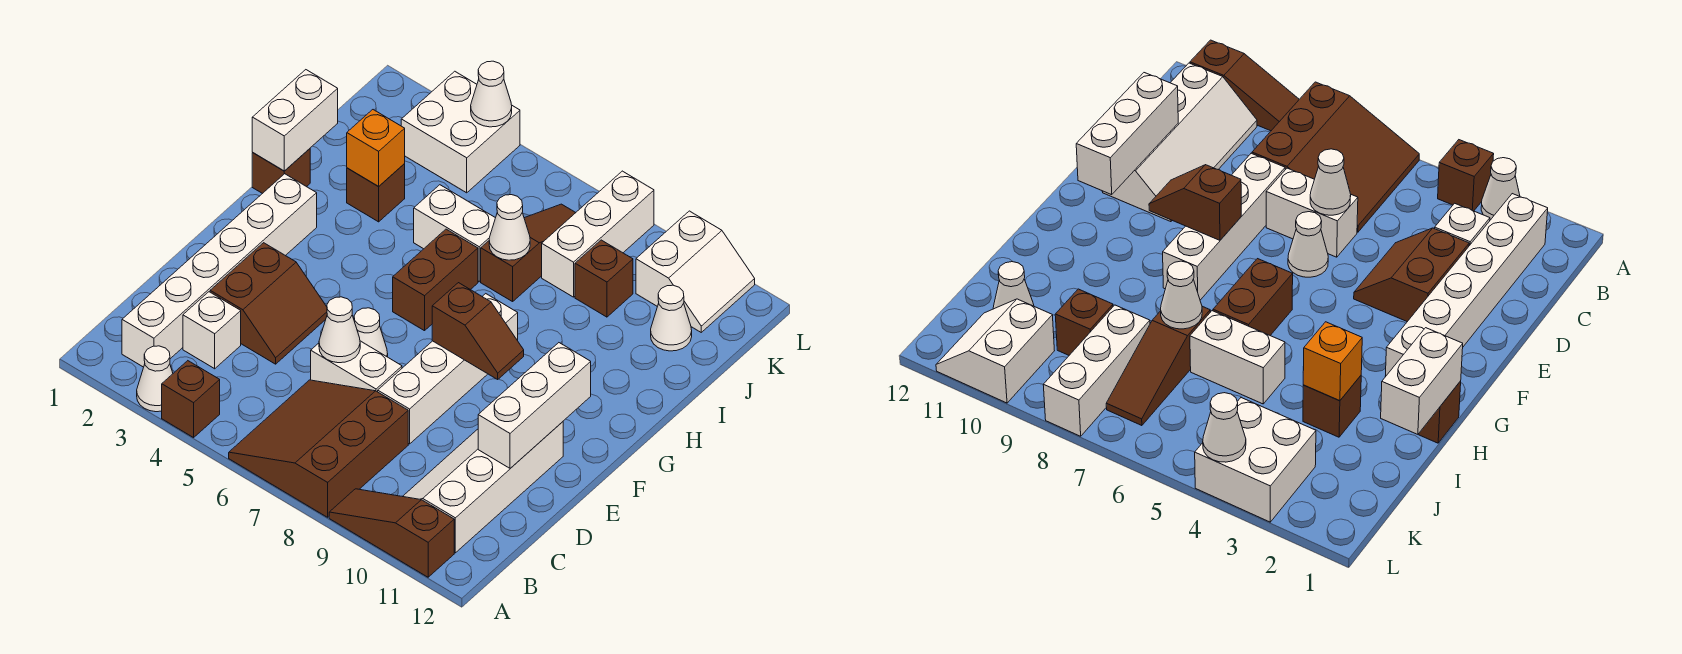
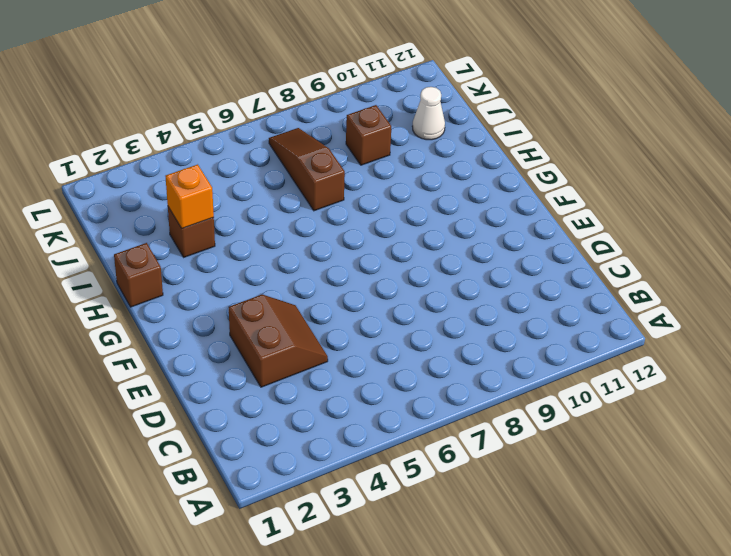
none -> white cone A3 level 1
none -> brown brick A4 level 1
none -> brown slope A6:C8 level 1 top 8

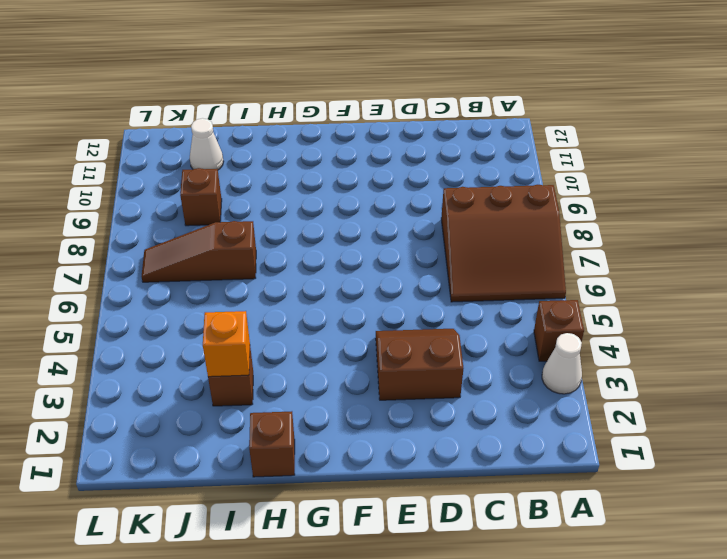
none -> brown slope A9:A11 level 1 top 11
none -> white brick B2:G2 level 1
none -> white slope B10:E11 level 1 top 11

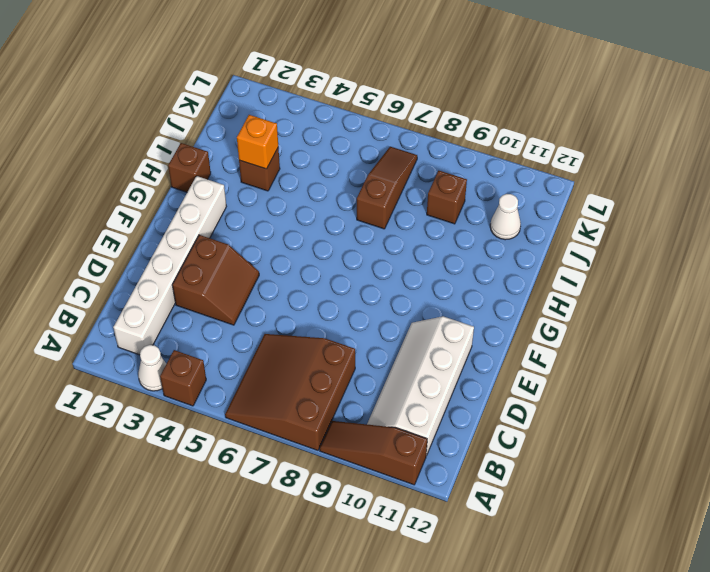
none -> white brick C3 level 1
none -> white brick D6:D7 level 1
none -> white brick D8:G8 level 1

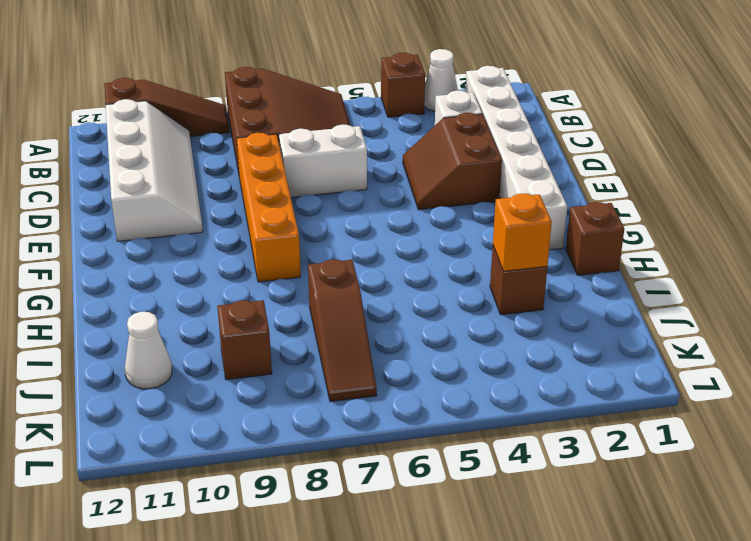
orange brick D8:G8 level 1 -> white brick D8:G8 level 1
none -> white cone E6 level 1
none -> brown brick G6:H6 level 1
none -> white brick I5:I6 level 1

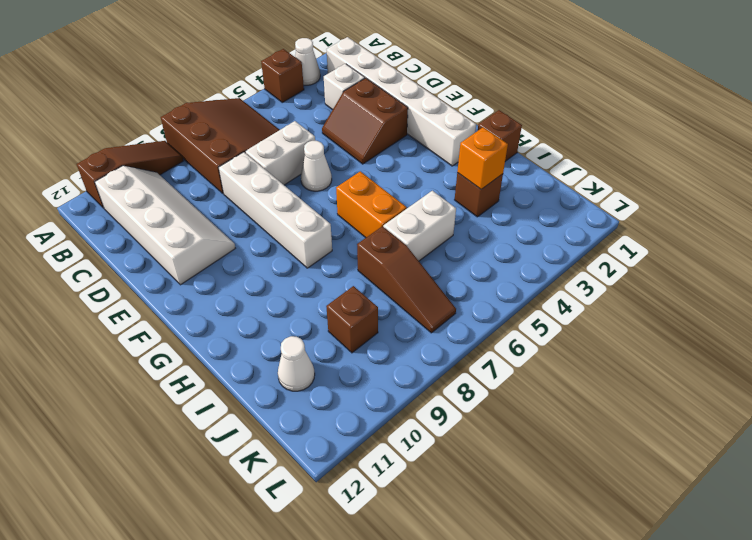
orange brick G6:H6 level 1 -> brown brick G6:H6 level 1
none -> white brick J8:L8 level 1
none -> white brick K3:L4 level 1
none -> white slope K10:L11 level 1 top 10

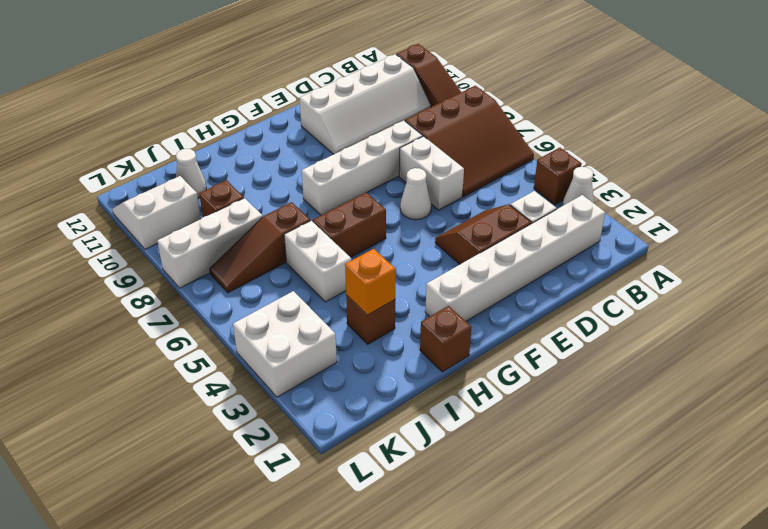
none -> white cone D6 level 2
none -> white brick D11:F11 level 2
none -> brown slope F8:F9 level 2 top 8

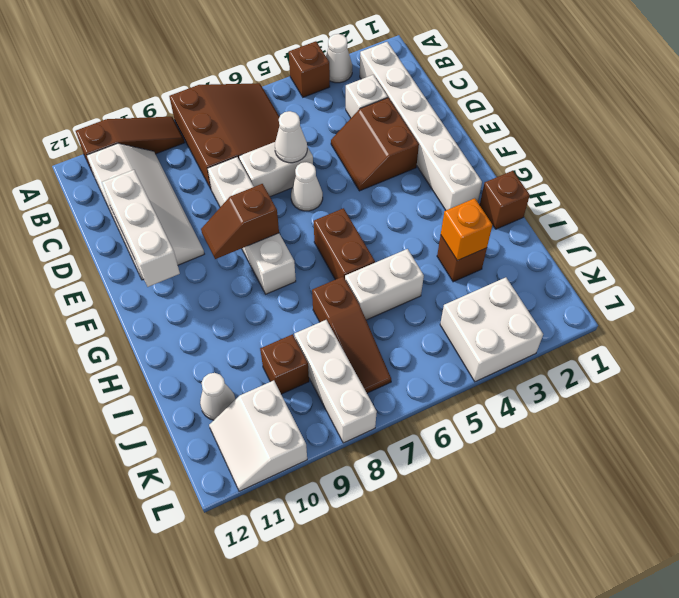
none -> white brick H1:I1 level 2
none -> white cone I7 level 2
none -> white cone L4 level 2

